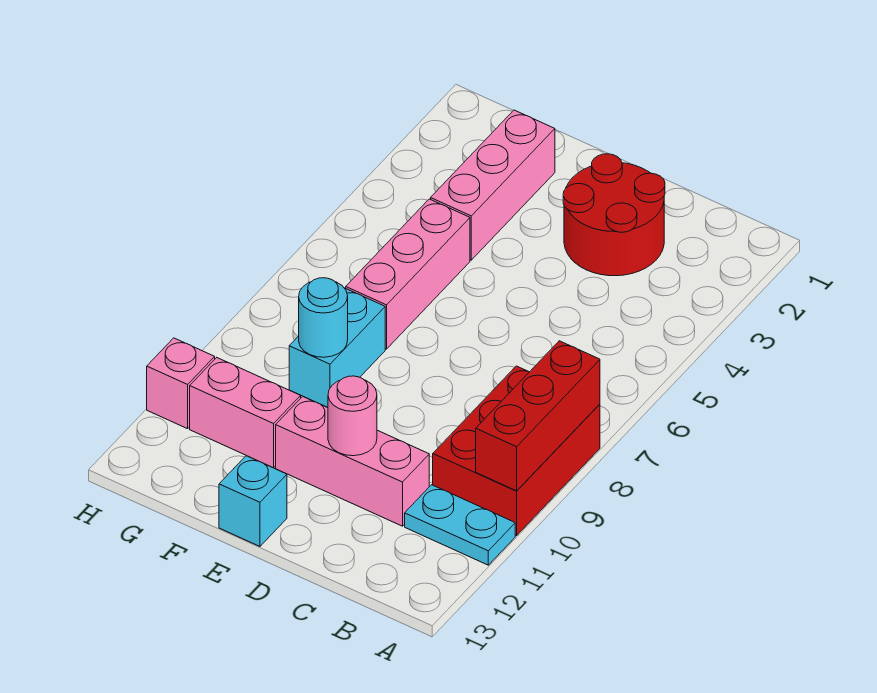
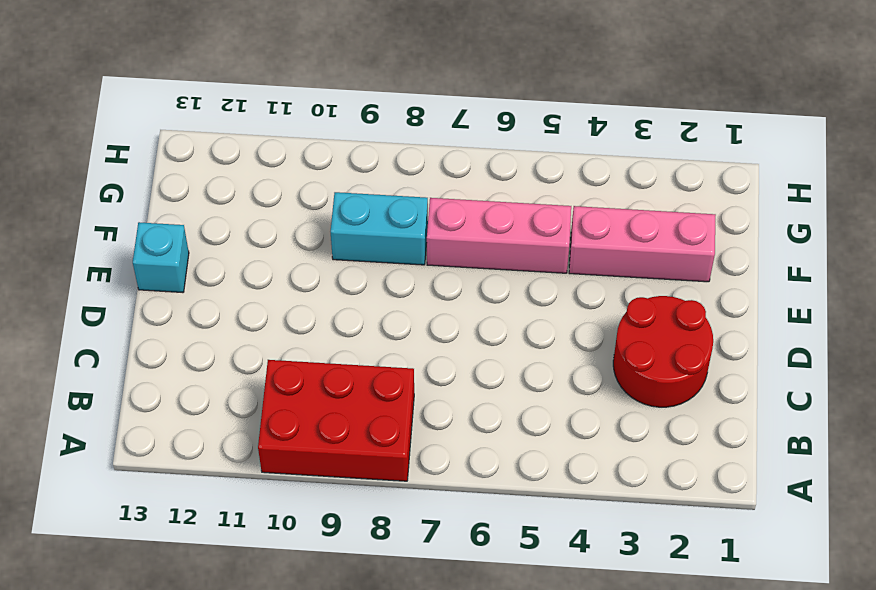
none -> cyan plate A11:B11 level 1
none -> pink brick C11:E11 level 1
none -> pink brick F11:G11 level 1

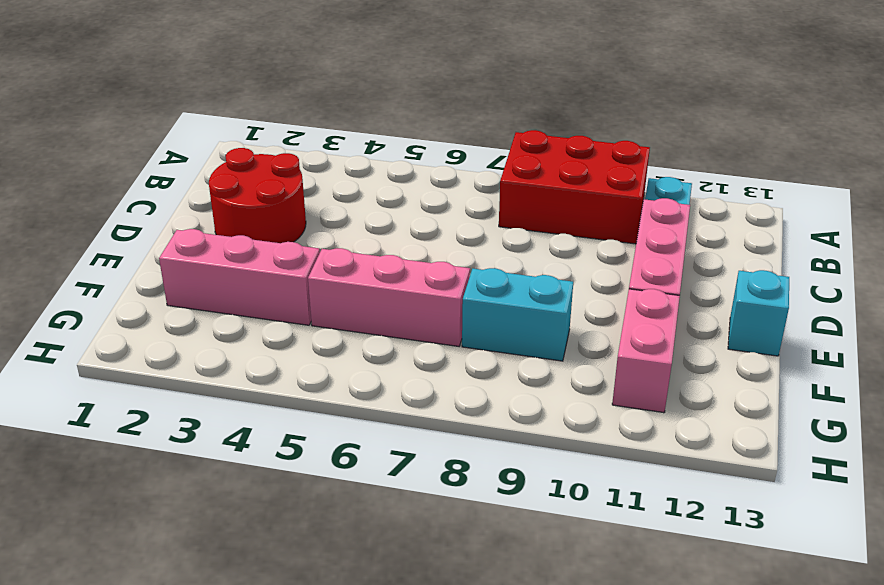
none -> pink brick H11 level 1
none -> red brick A8:A10 level 2
none -> pink round brick D11 level 2

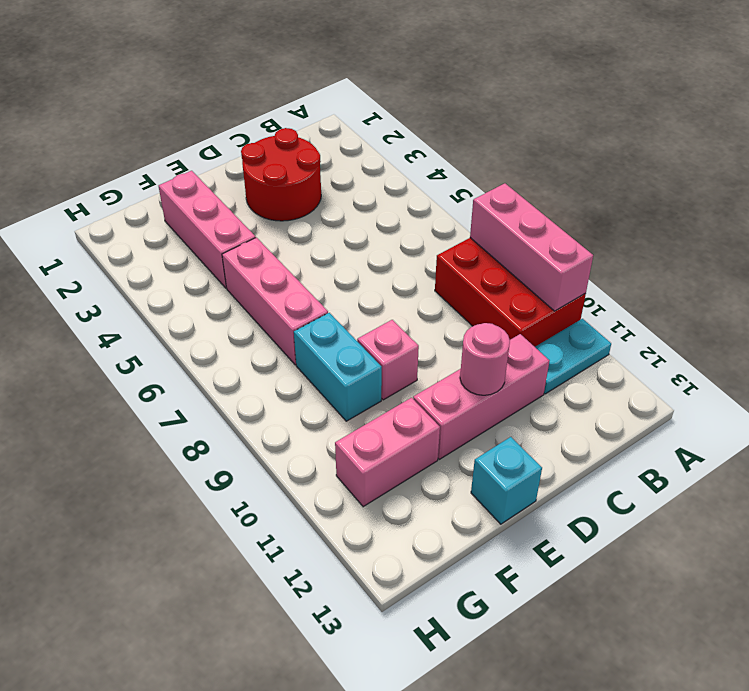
pink brick A8:A10 level 2 -> red brick A8:A10 level 2
pink brick E9 level 1 -> pink brick H11 level 1
none -> cyan round brick F9 level 2

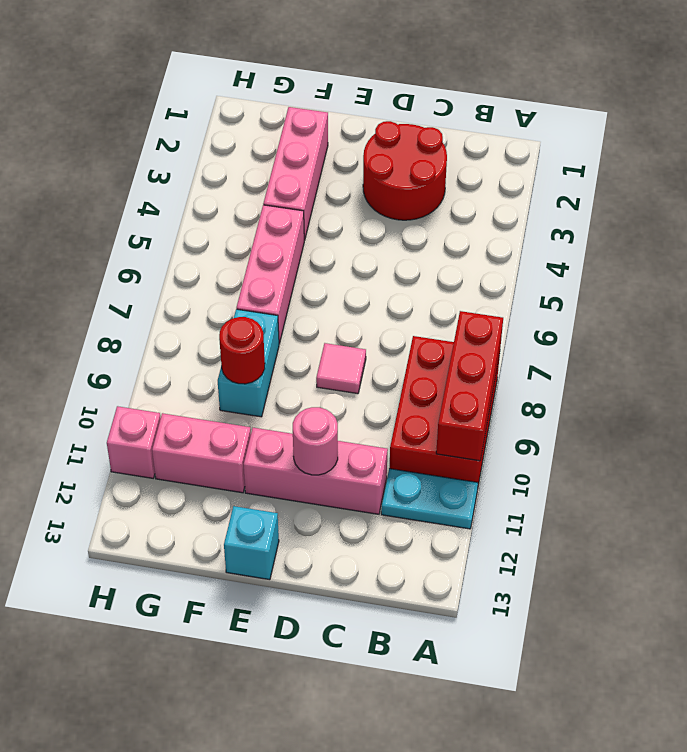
pink tile D8 level 1 -> none
red round brick F9 level 2 -> cyan round brick F9 level 2

